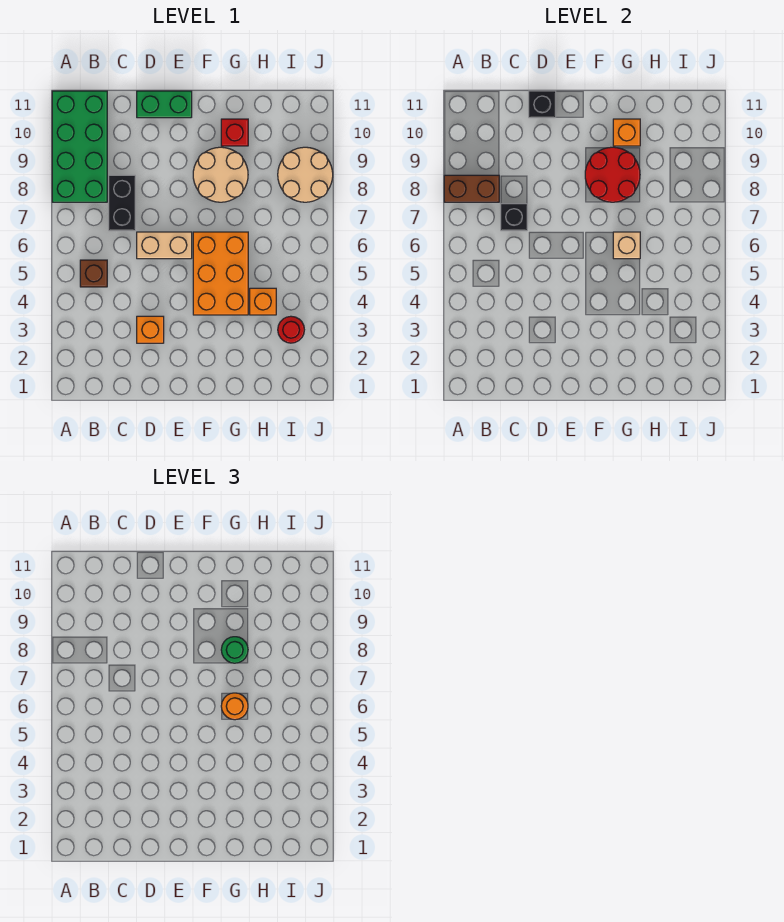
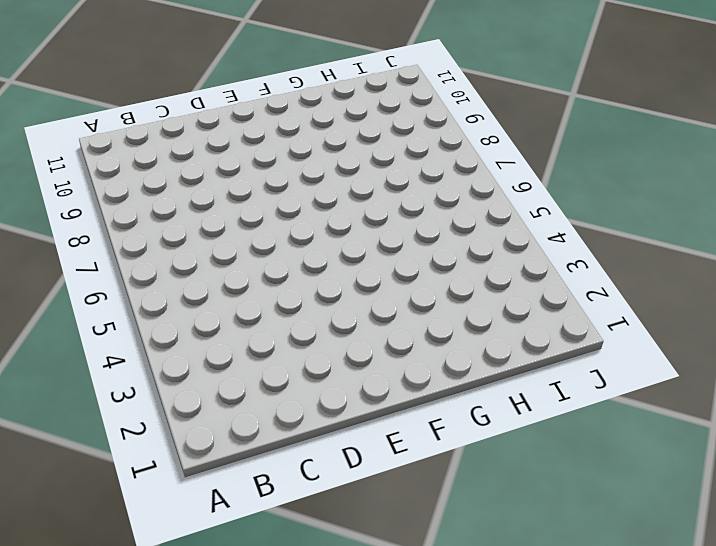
none -> green brick A8:B11 level 1
none -> brown brick B5 level 1
none -> black brick C7:C8 level 1

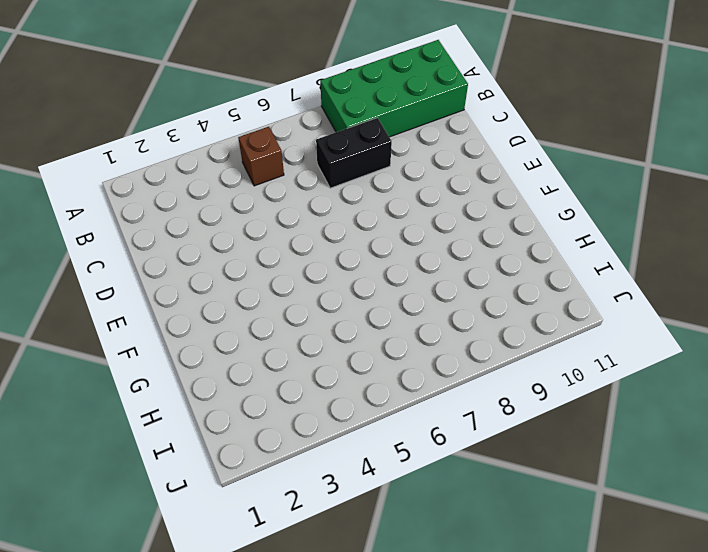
none -> orange brick D3 level 1
none -> tan brick D6:E6 level 1
none -> green brick D11:E11 level 1

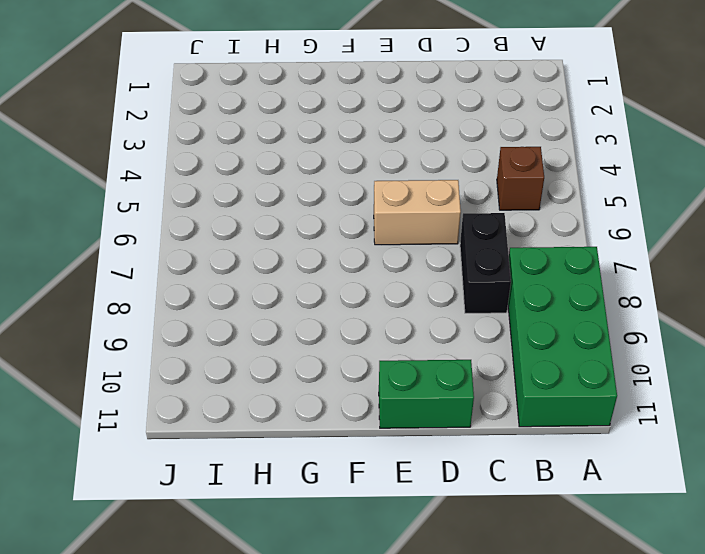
none -> orange brick D3 level 1
none -> orange brick F4:G6 level 1
none -> tan round brick F8:G9 level 1

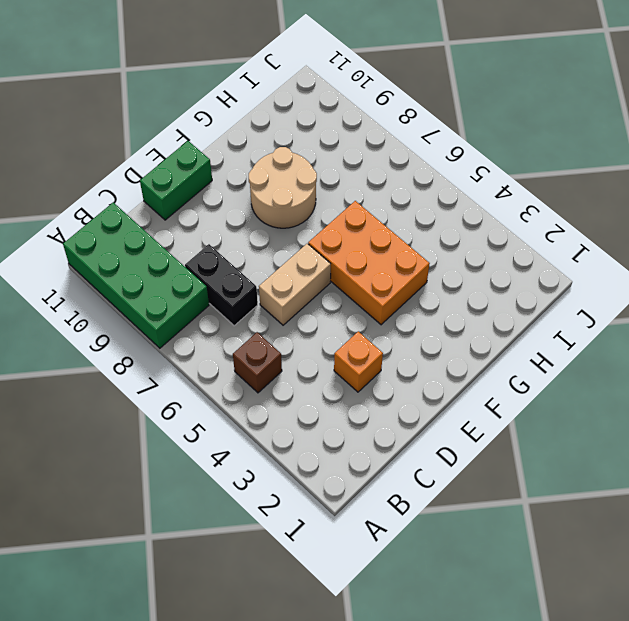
none -> red brick G10 level 1
none -> orange brick H4 level 1
none -> red round brick I3 level 1

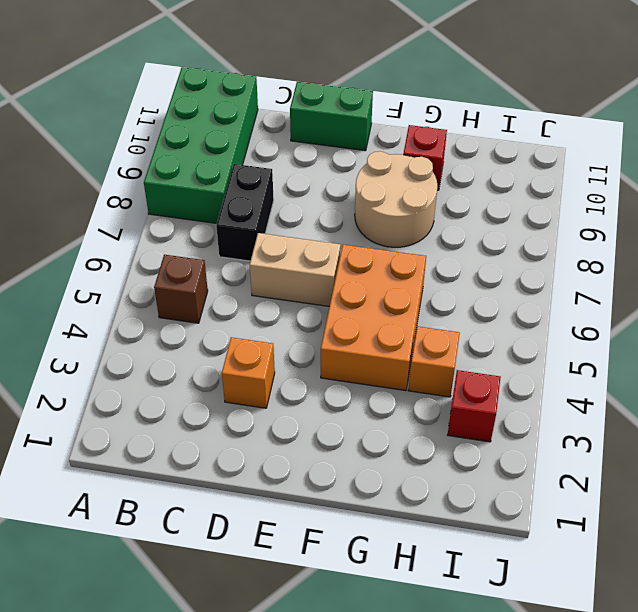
red brick I3 level 1 -> red round brick I3 level 1
none -> tan round brick I8:J9 level 1
none -> brown brick A8:B8 level 2
none -> black brick C7 level 2

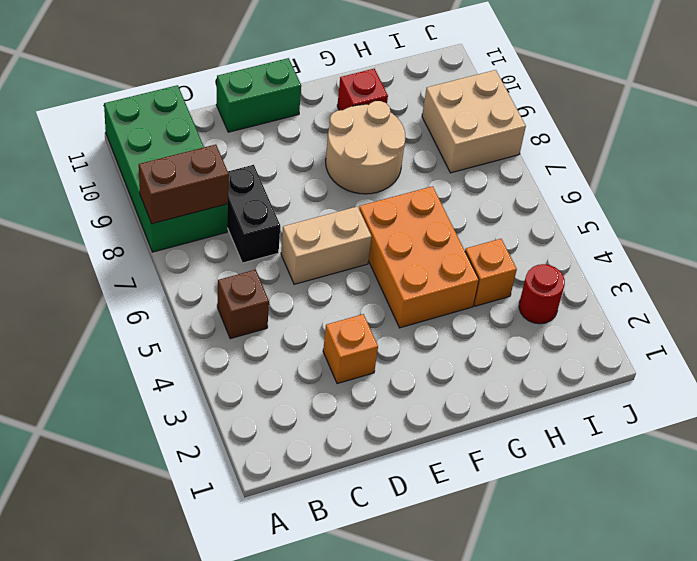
tan brick I8:J9 level 1 -> tan round brick I8:J9 level 1
none -> black brick C7 level 2
none -> black brick D11 level 2
none -> red round brick F8:G9 level 2

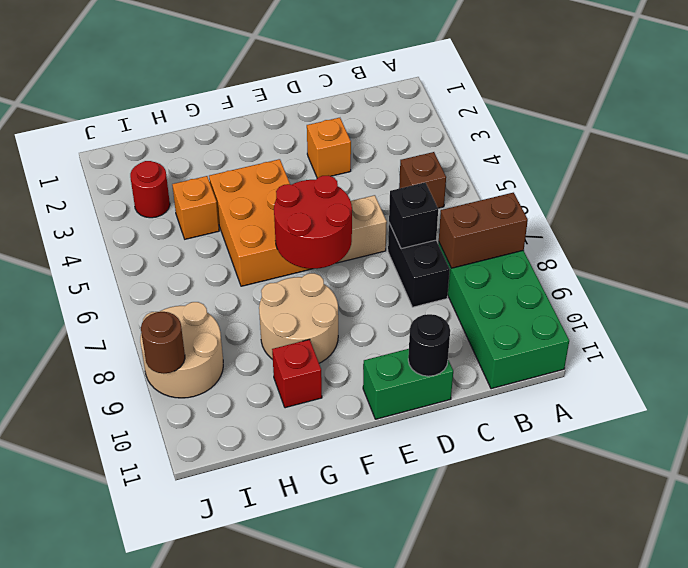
black round brick D11 level 2 -> black brick D11 level 2
red round brick E6:F7 level 2 -> red round brick F8:G9 level 2
brown round brick J9 level 2 -> none
none -> tan brick G6 level 2
none -> orange brick G10 level 2
none -> orange round brick G6 level 3

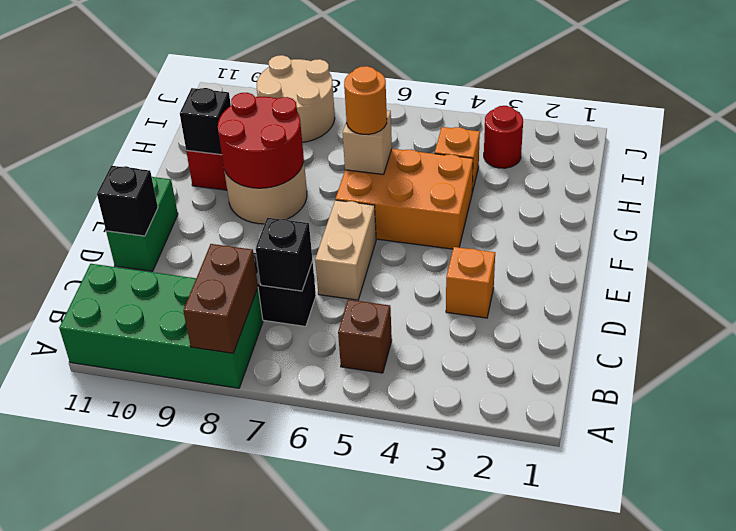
black brick G10 level 2 -> orange brick G10 level 2
none -> green round brick G8 level 3

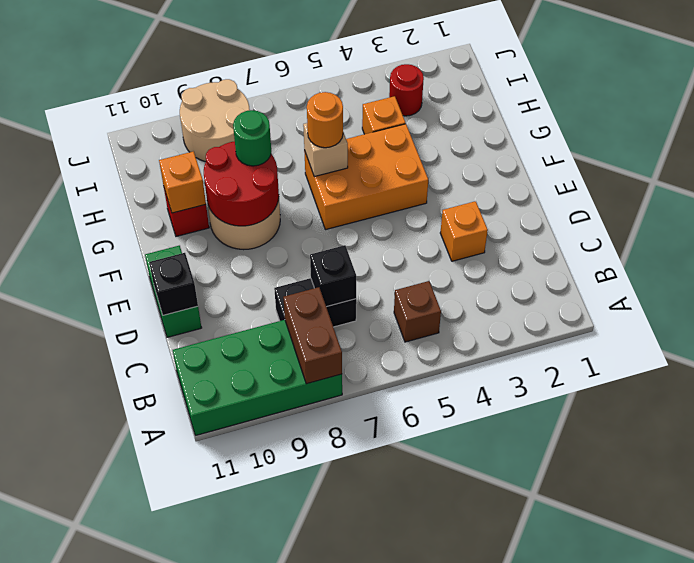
none -> tan brick D6:E6 level 1

